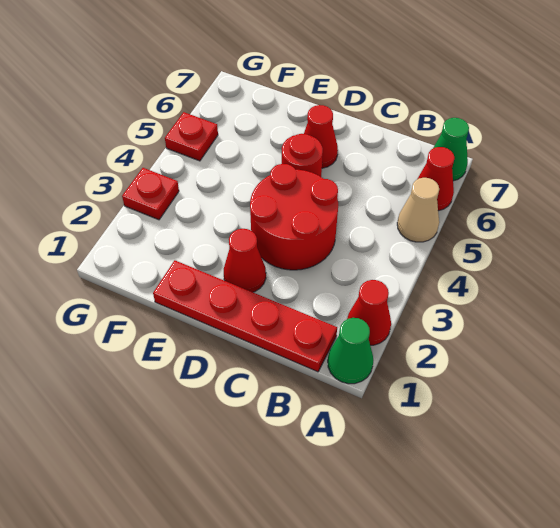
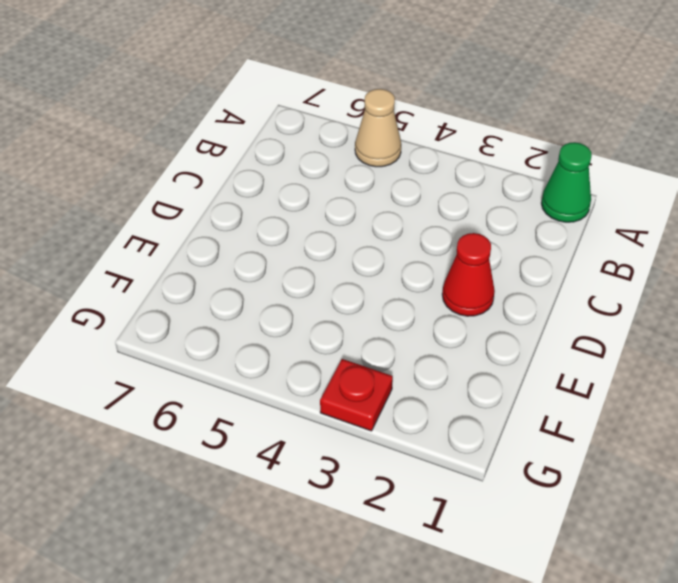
none -> red cone A2 level 1
none -> red cone A6 level 1
none -> green cone A7 level 1

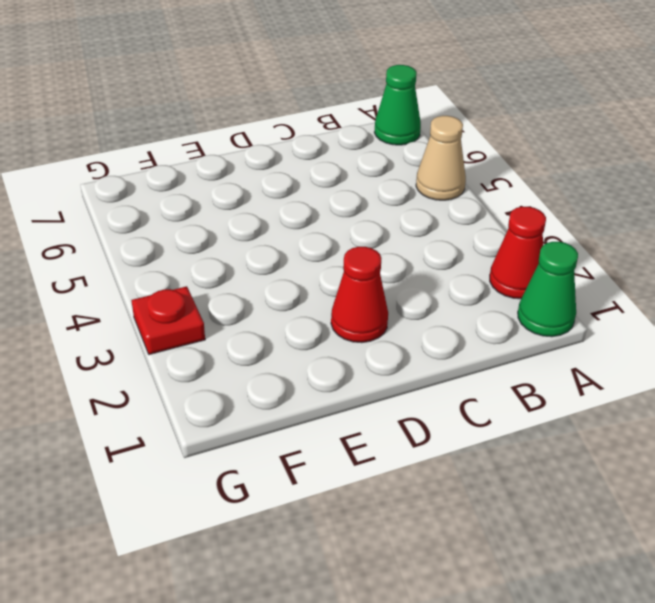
none -> red cone A6 level 1
none -> red plate B1:E1 level 1
none -> red round brick C3:D4 level 1

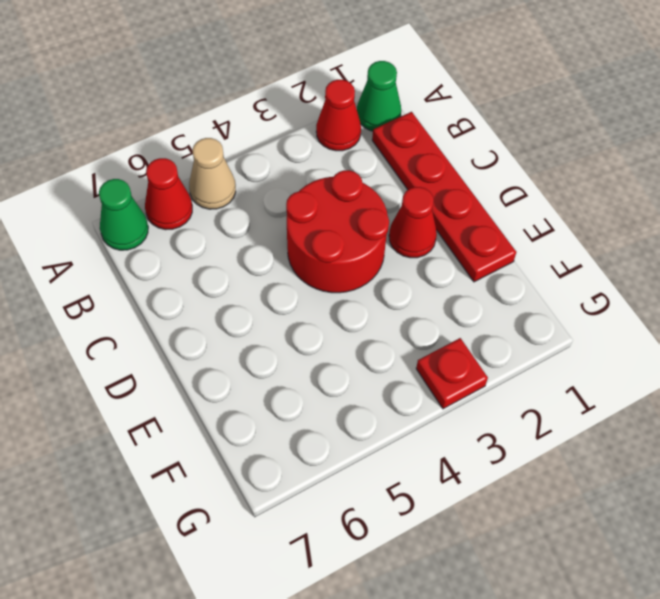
none -> red round brick D5 level 1
none -> red cone D6 level 1
none -> red plate G5 level 1

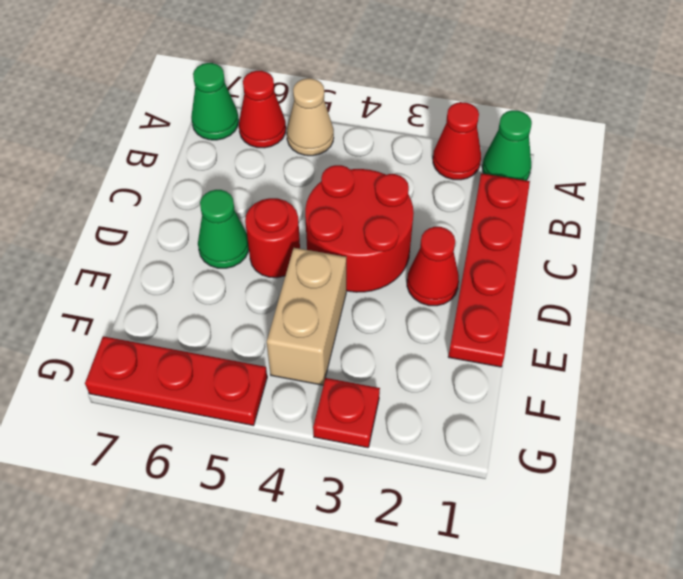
green cone D6 level 1 -> red cone D6 level 1
tan brick E4:F4 level 1 -> none
red plate G5:G7 level 1 -> red plate G5 level 1

